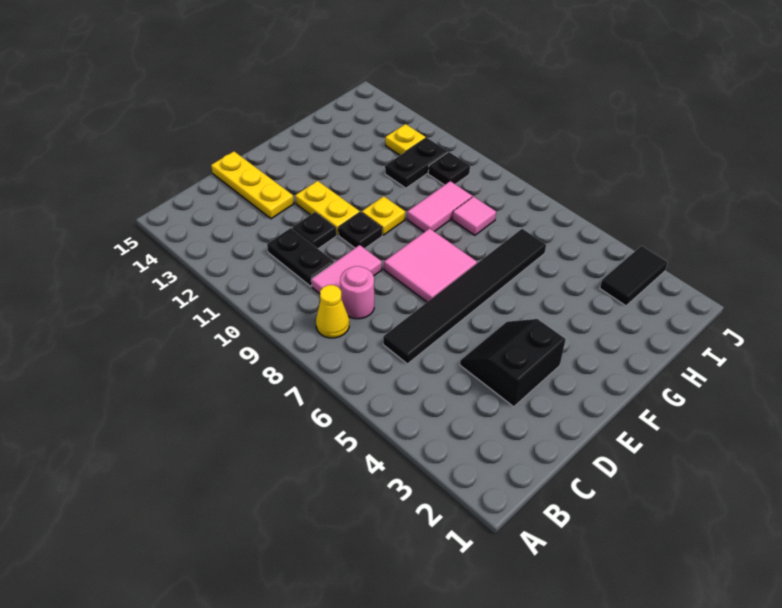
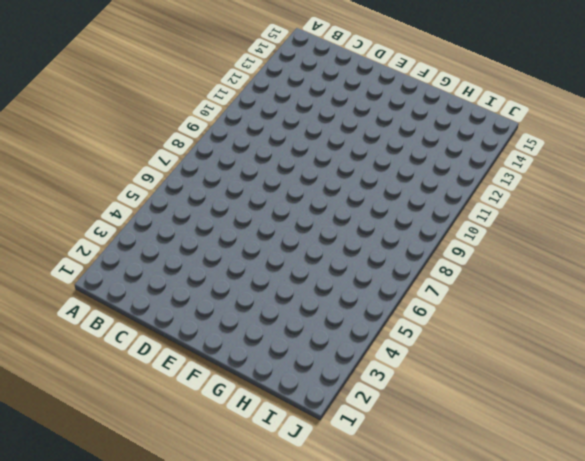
none -> yellow cone B8 level 1
none -> black tile C6:H6 level 1
none -> pink round brick C8 level 1

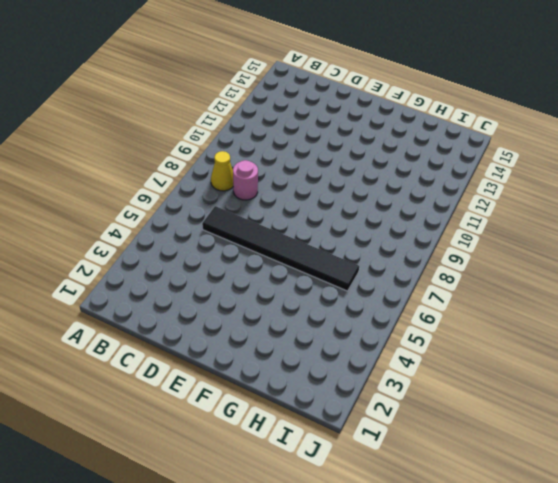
none -> pink tile C9:D9 level 1
none -> black plate C10:C11 level 1
none -> black slope D3:E4 level 1 top 3

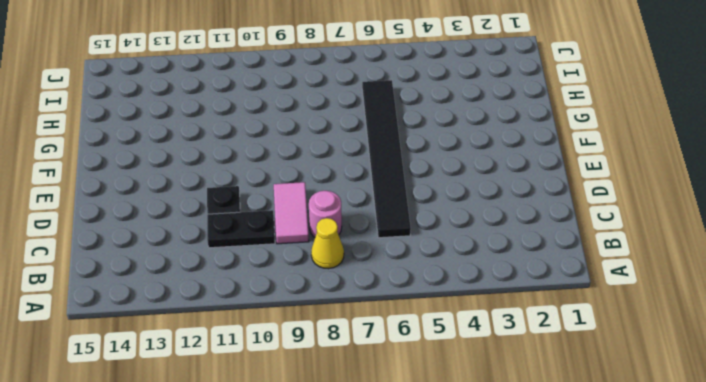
none -> black slope D3:E4 level 1 top 3
none -> yellow plate D13:D15 level 1
none -> pink tile E7:F8 level 1

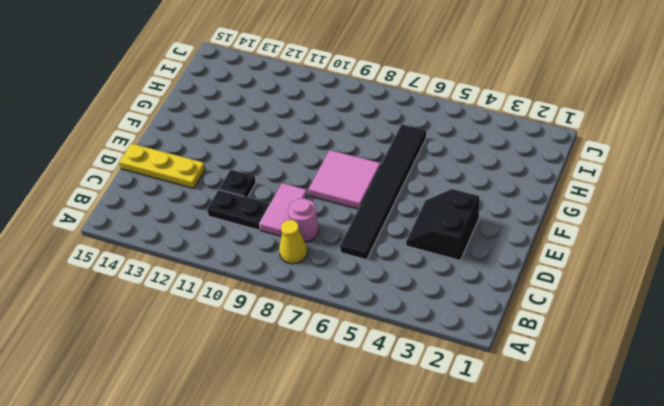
none -> black plate E10 level 1
none -> yellow plate E11:E12 level 1
none -> yellow plate F10 level 1

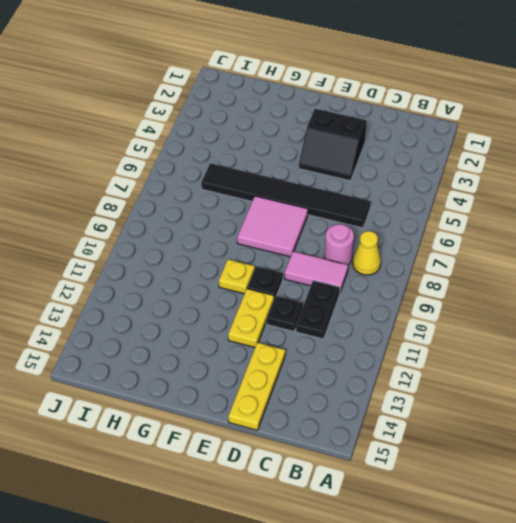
none -> pink tile G9:H9 level 1
none -> pink tile H8 level 1
none -> black plate H11:I11 level 1

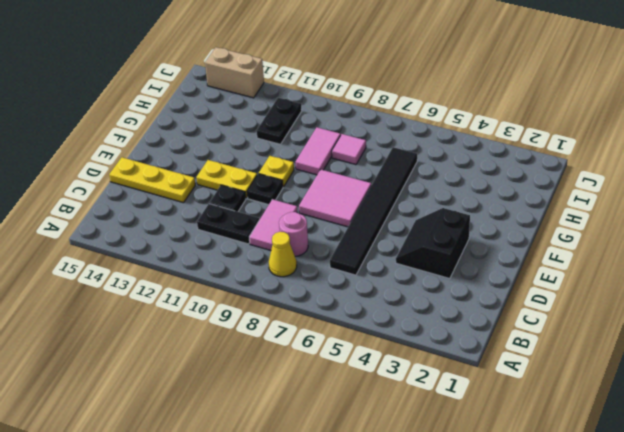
tan brick J13:J14 level 1 -> none
none -> black tile I3:J3 level 1
none -> black plate I10 level 1
none -> yellow plate I12 level 1

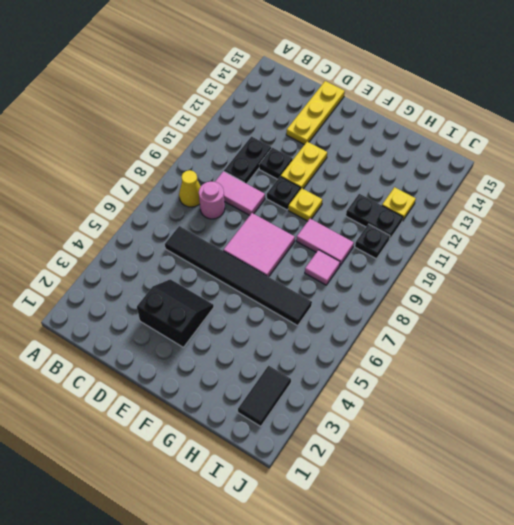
black tile I2:I3 level 1 -> black tile I3:J3 level 1

